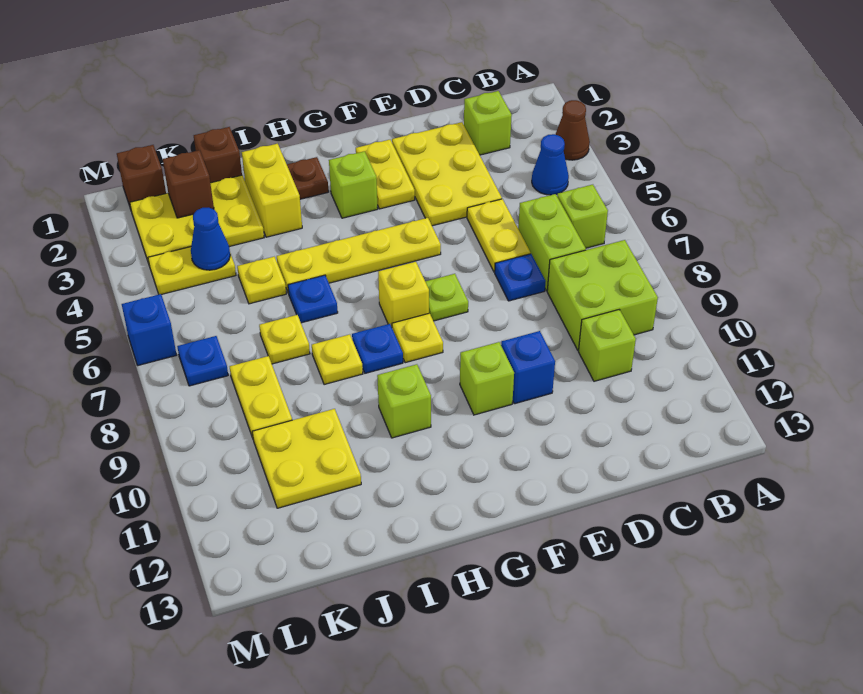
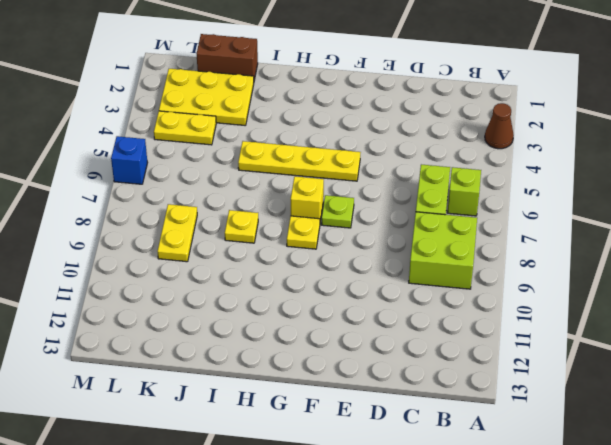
brown brick J1:K1 level 1 -> brown brick J1 level 1
none -> blue cone B4 level 1
none -> lime brick C2 level 1
none -> lime brick C10 level 1
none -> yellow plate D2:E4 level 1

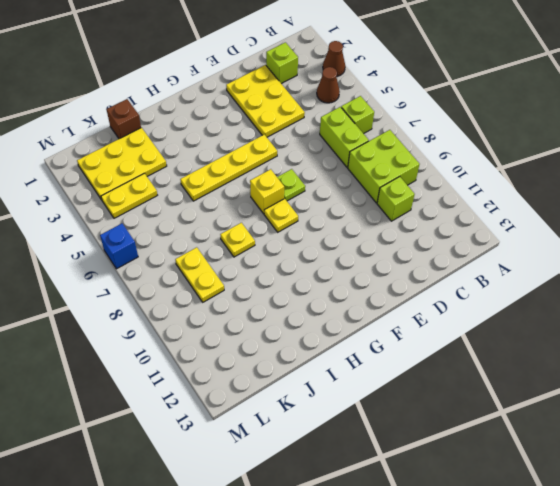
brown cone B4 level 1 -> blue cone B4 level 1
none -> yellow plate D5:D6 level 1
none -> blue plate D7 level 1
none -> blue brick E10 level 1
none -> yellow plate F2:F3 level 1

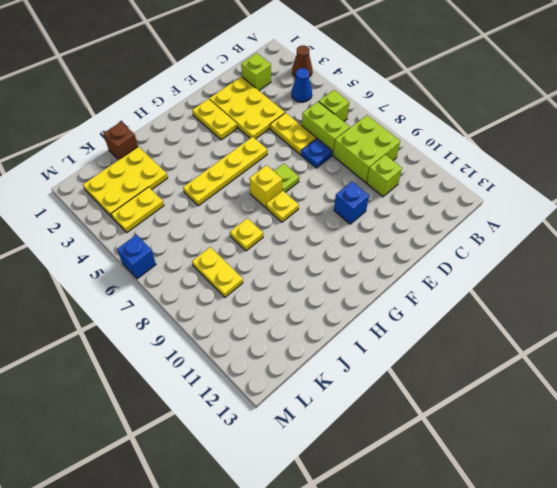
none -> lime brick F10 level 1
none -> lime brick G3 level 1
none -> brown plate H2 level 1
none -> blue plate H8 level 1

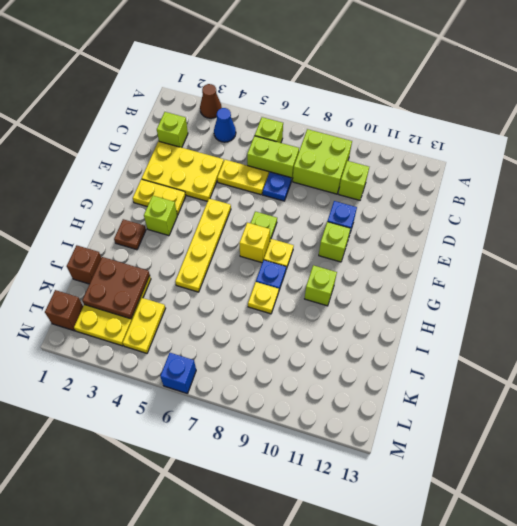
brown plate J2:K3 level 2 -> brown brick K2 level 2
none -> yellow brick I2:I3 level 1
none -> blue plate I6 level 1
none -> yellow plate J5 level 1
none -> yellow plate J7 level 1

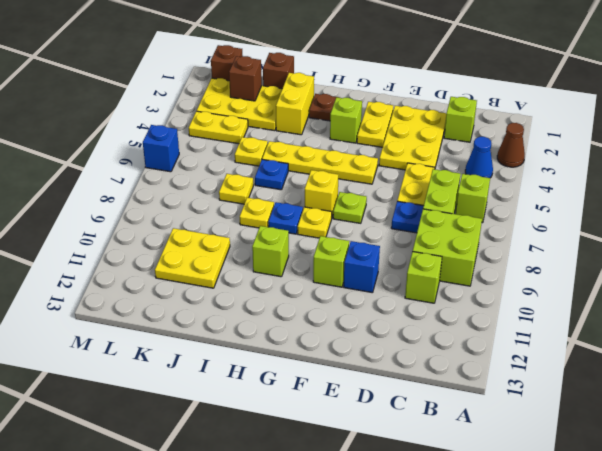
none -> yellow plate K8:K9 level 1
none -> blue plate L7 level 1
none -> blue cone K4 level 2

